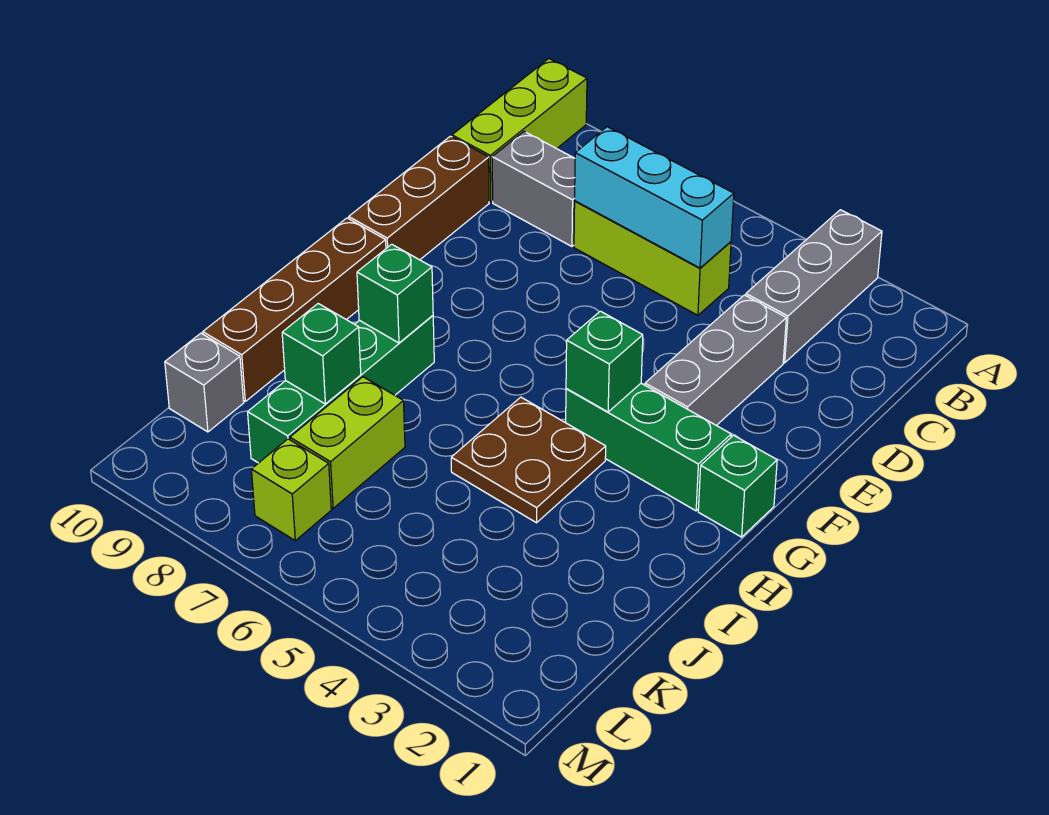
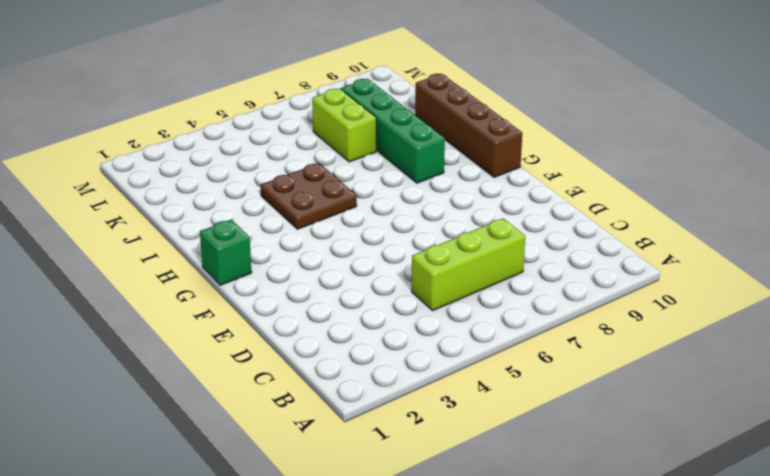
none -> grey brick A3:C3 level 1
none -> lime brick A10:C10 level 1
none -> grey brick C8:C9 level 1

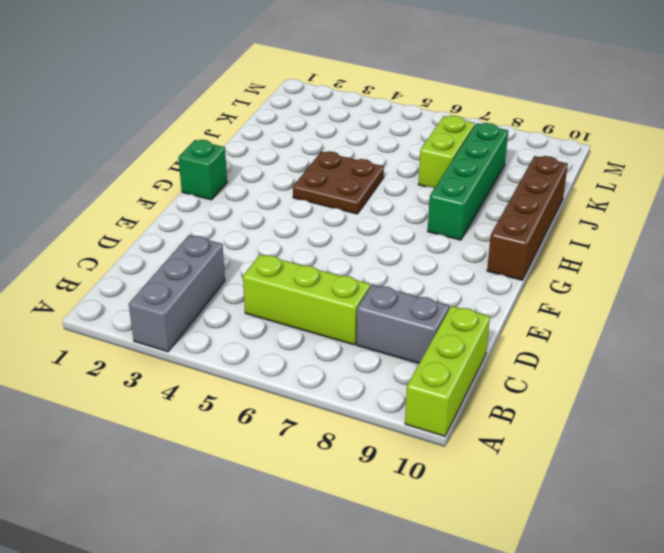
none -> grey brick D3:F3 level 1
none -> brown brick D10:F10 level 1
none -> green brick G2:G4 level 1

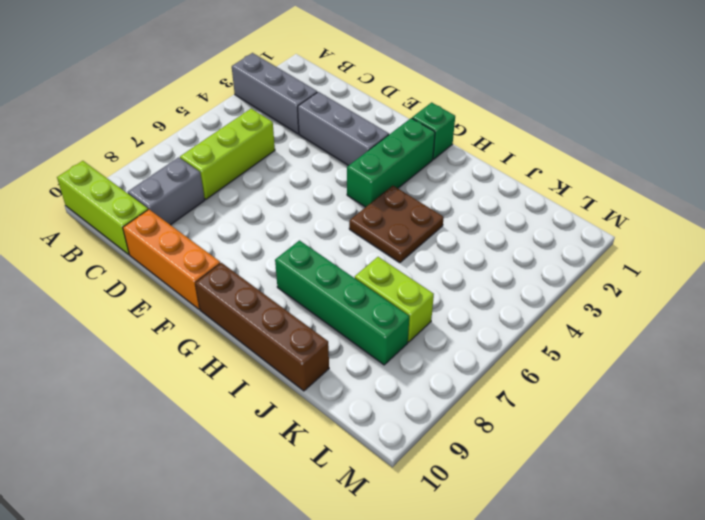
orange brick D10:F10 level 1 -> brown brick D10:F10 level 1
none -> grey brick K10 level 1
none -> lime brick L7 level 1
none -> cyan brick C5:C7 level 2

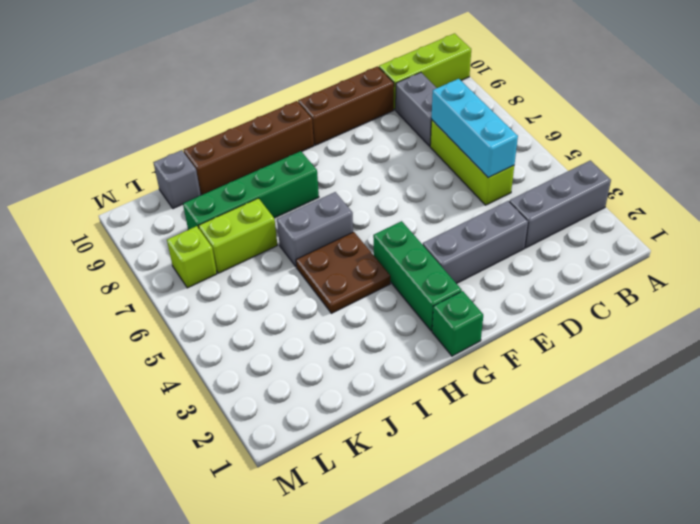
grey brick H6:I6 level 1 -> none
none -> green brick G4 level 2
none -> green brick H8 level 2
none -> green brick J8 level 2

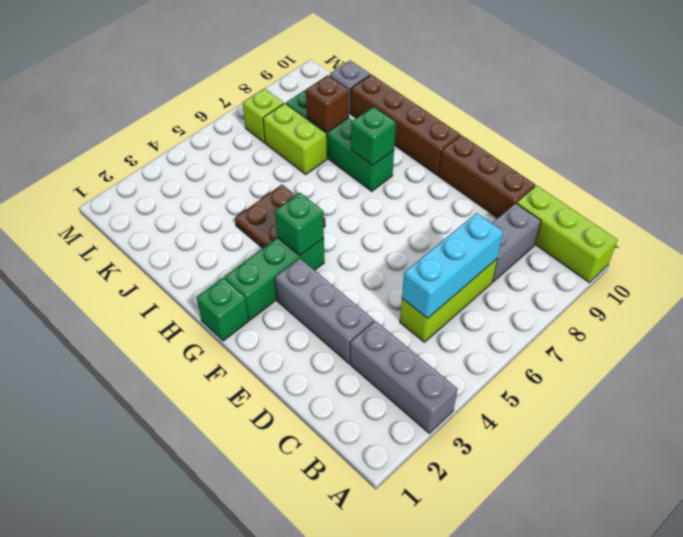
brown brick J8 level 2 -> green brick J8 level 2

